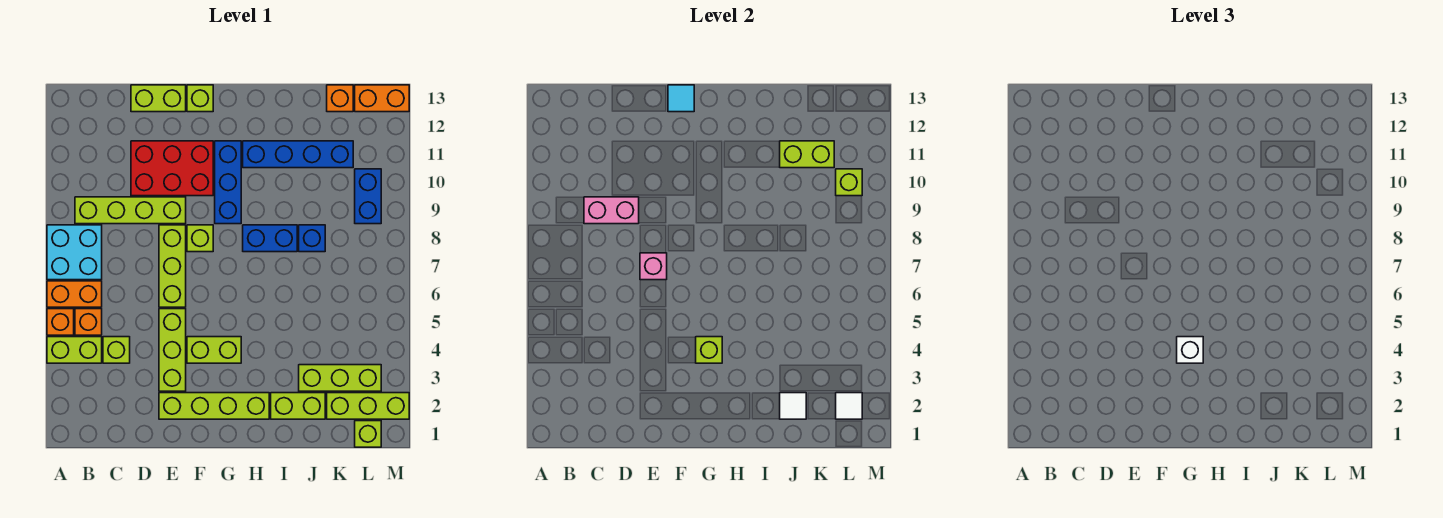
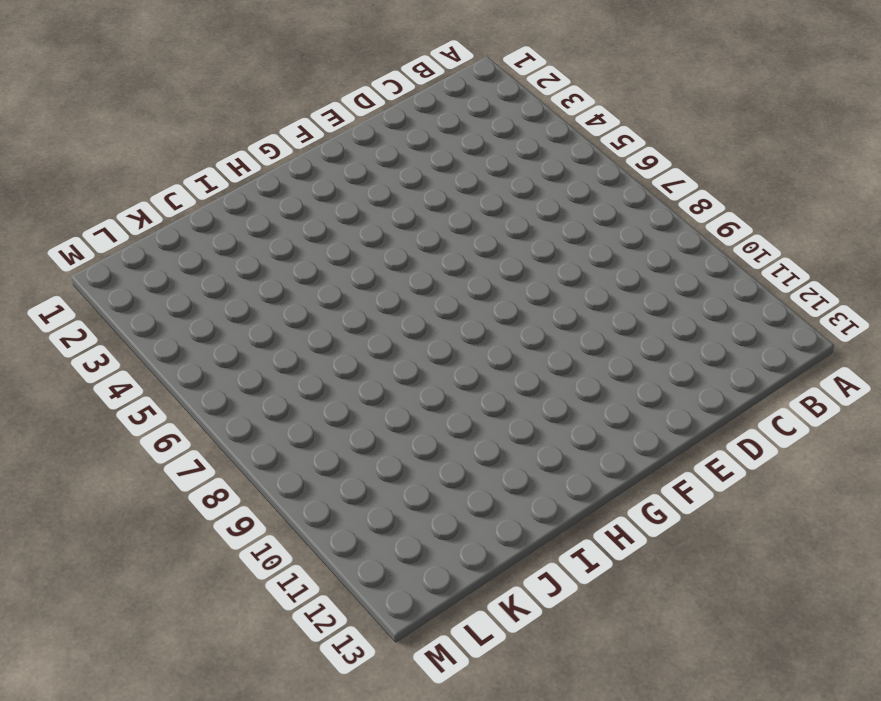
none -> lime brick A4:B4 level 1
none -> orange brick A5 level 1
none -> orange brick A6:B6 level 1
none -> cyan brick A7:B8 level 1

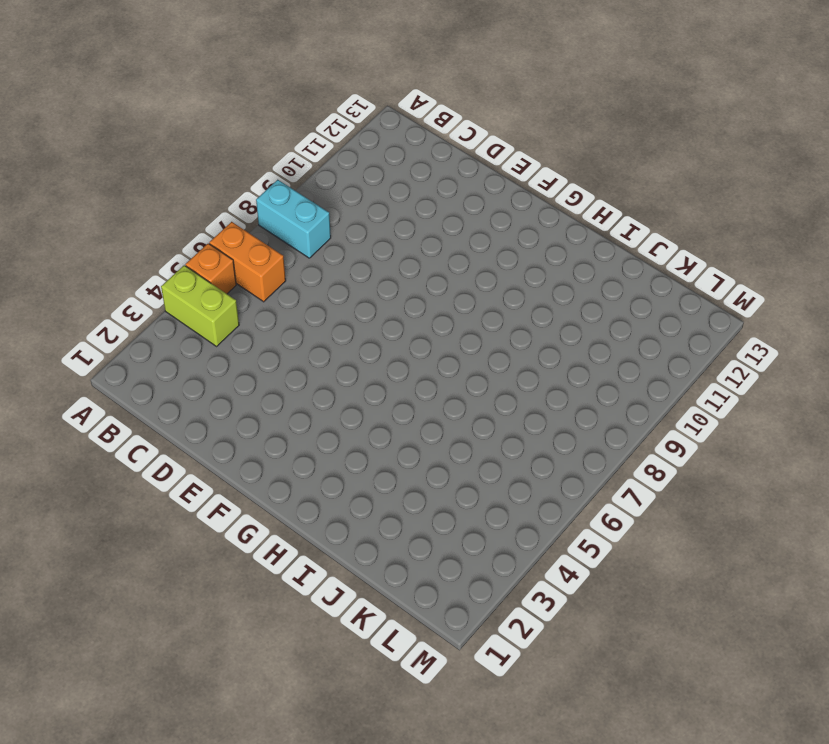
cyan brick A8:B8 level 1 -> cyan brick A7:B8 level 1
none -> orange brick B5 level 1
none -> lime brick B9:E9 level 1
none -> lime brick C4 level 1
none -> red brick D10:F11 level 1

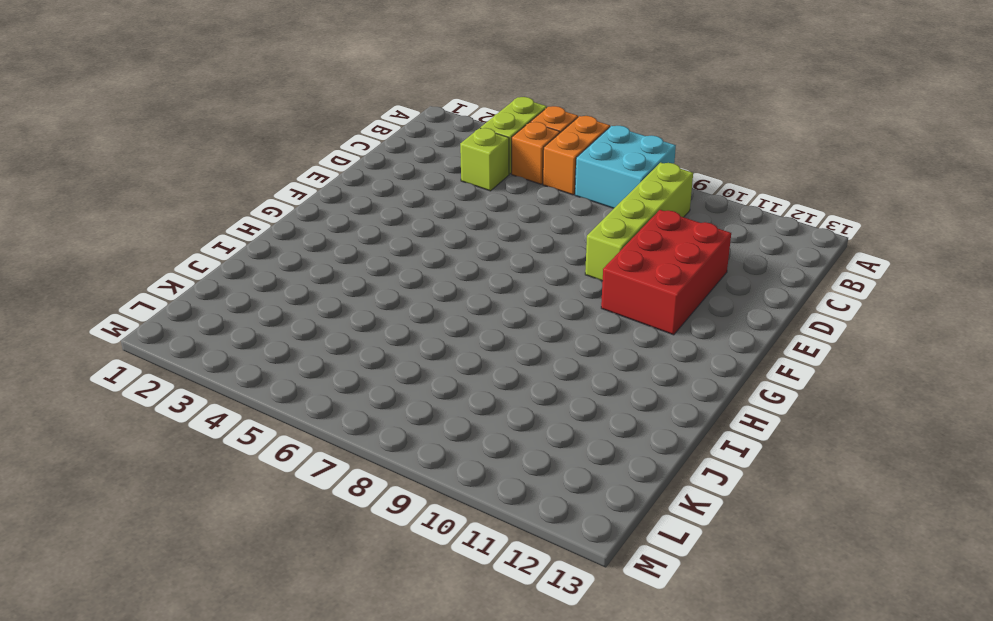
none -> lime brick D13:E13 level 1
none -> lime brick E2:H2 level 1
none -> lime brick E3:E5 level 1
none -> lime brick E6:E8 level 1

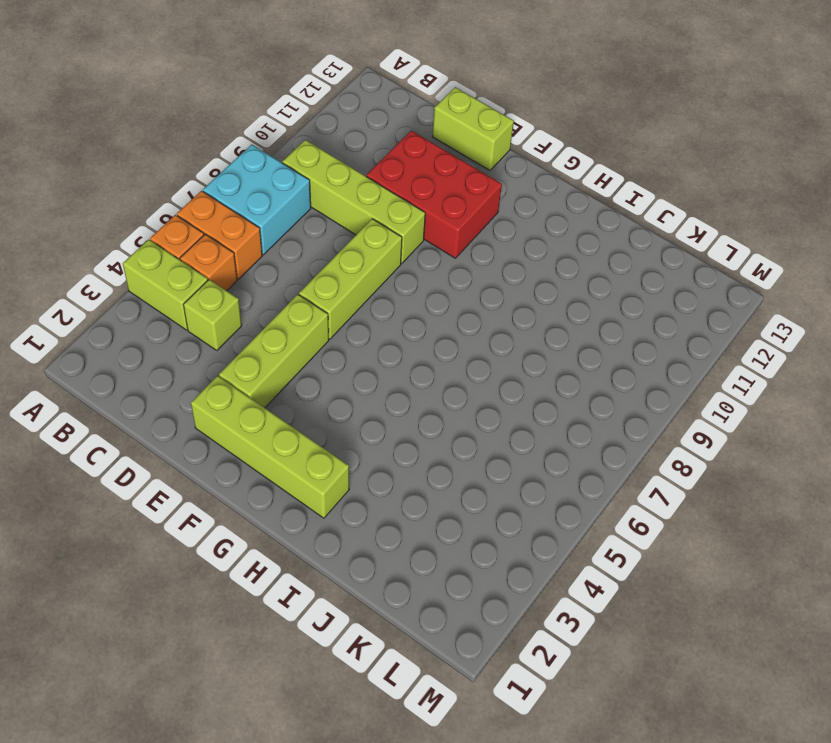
none -> lime brick F4:G4 level 1
none -> lime brick F8 level 1
none -> lime brick F13 level 1
none -> blue brick G9:G11 level 1

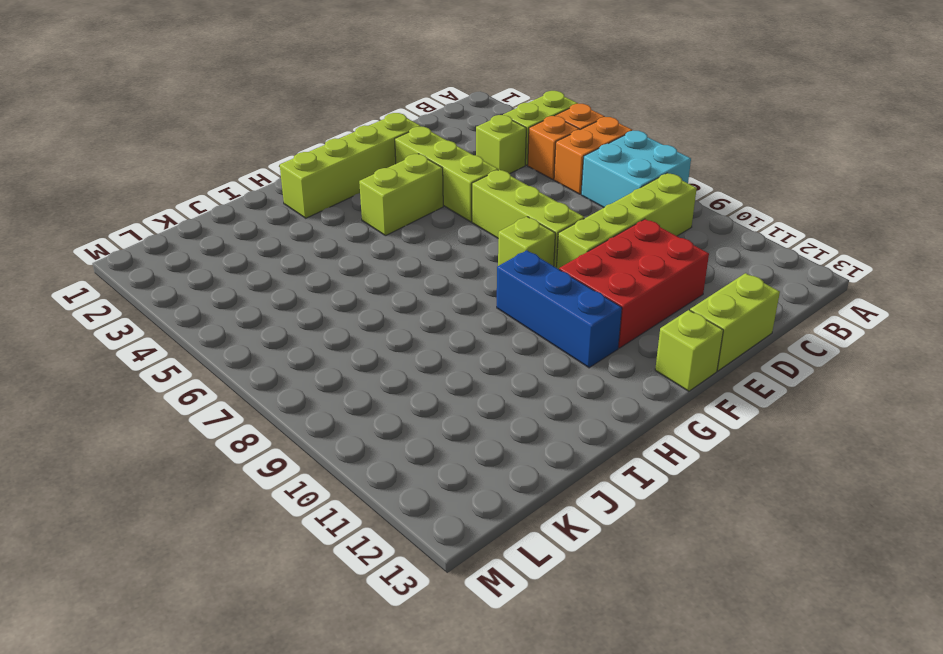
none -> blue brick H8:I8 level 1
none -> blue brick H11:K11 level 1
none -> lime brick I2:J2 level 1
none -> lime brick J3:L3 level 1

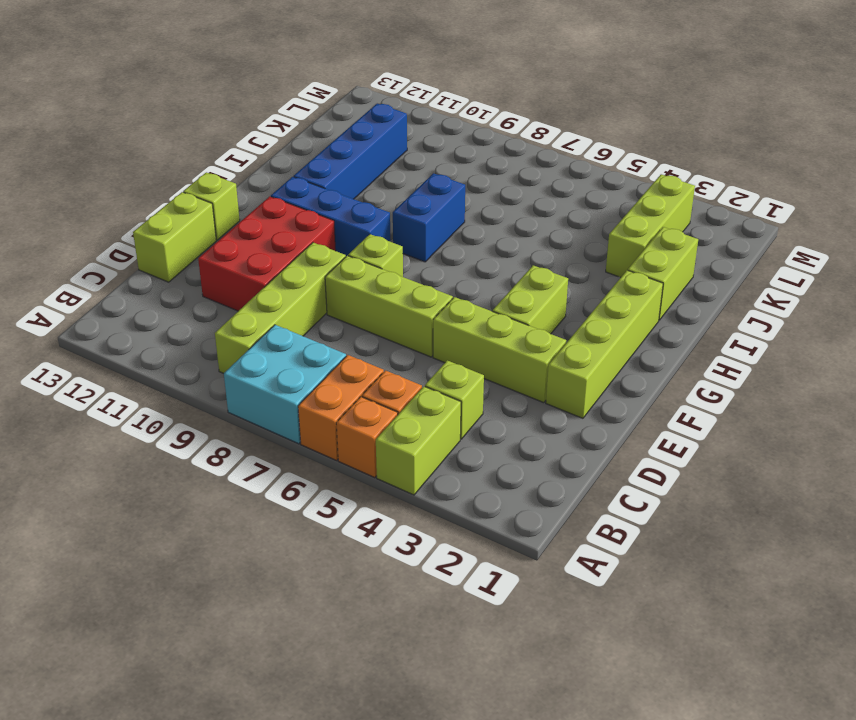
none -> blue brick J8 level 1
none -> lime brick K2:M2 level 1
none -> orange brick K13 level 1
none -> lime brick L1 level 1

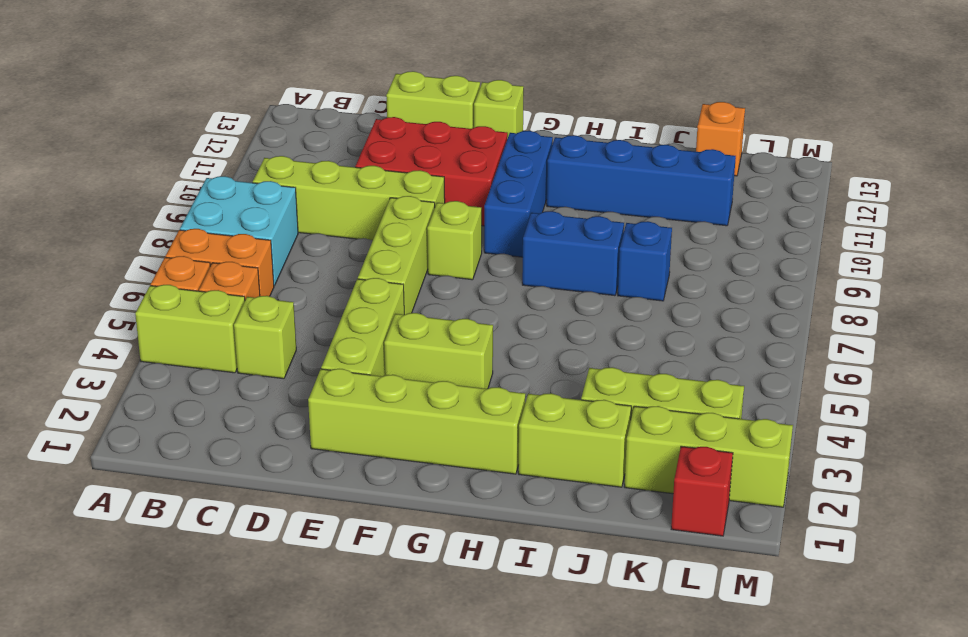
red brick L1 level 1 -> lime brick L1 level 1
none -> blue brick L9:L10 level 1
none -> orange brick L13:M13 level 1
none -> pink brick C9:D9 level 2
none -> pink brick E7 level 2

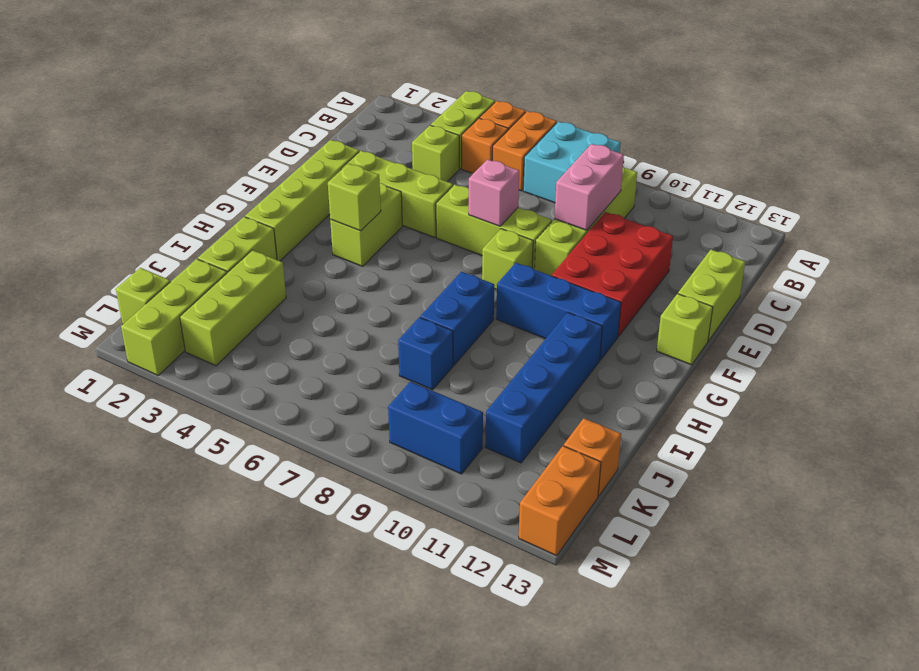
none -> cyan tile F13 level 2
none -> white tile J2 level 2
none -> lime brick J11:K11 level 2
none -> white tile L2 level 2

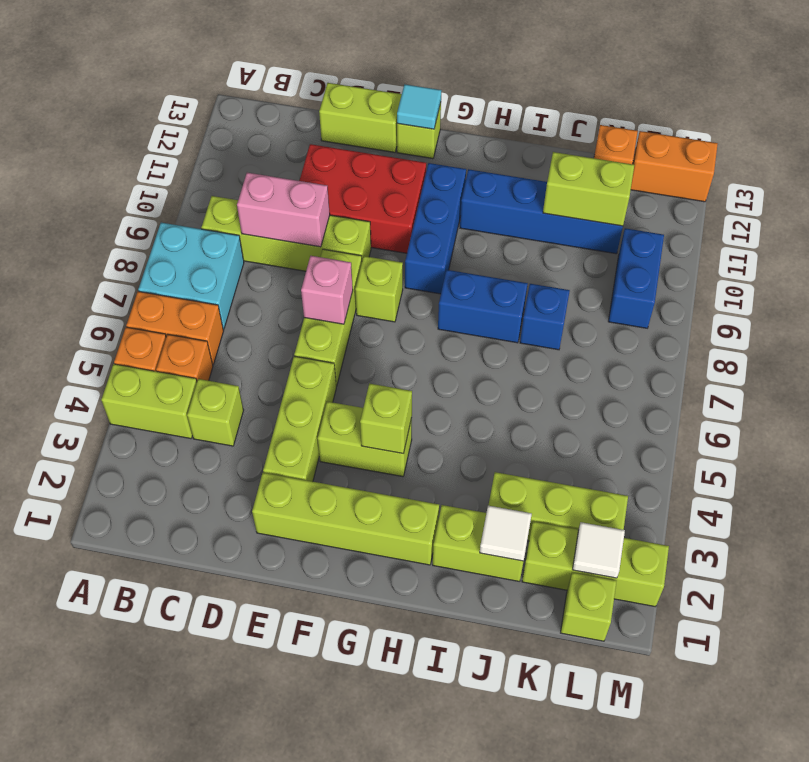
none -> lime brick L10 level 2
none -> white brick G4 level 3

